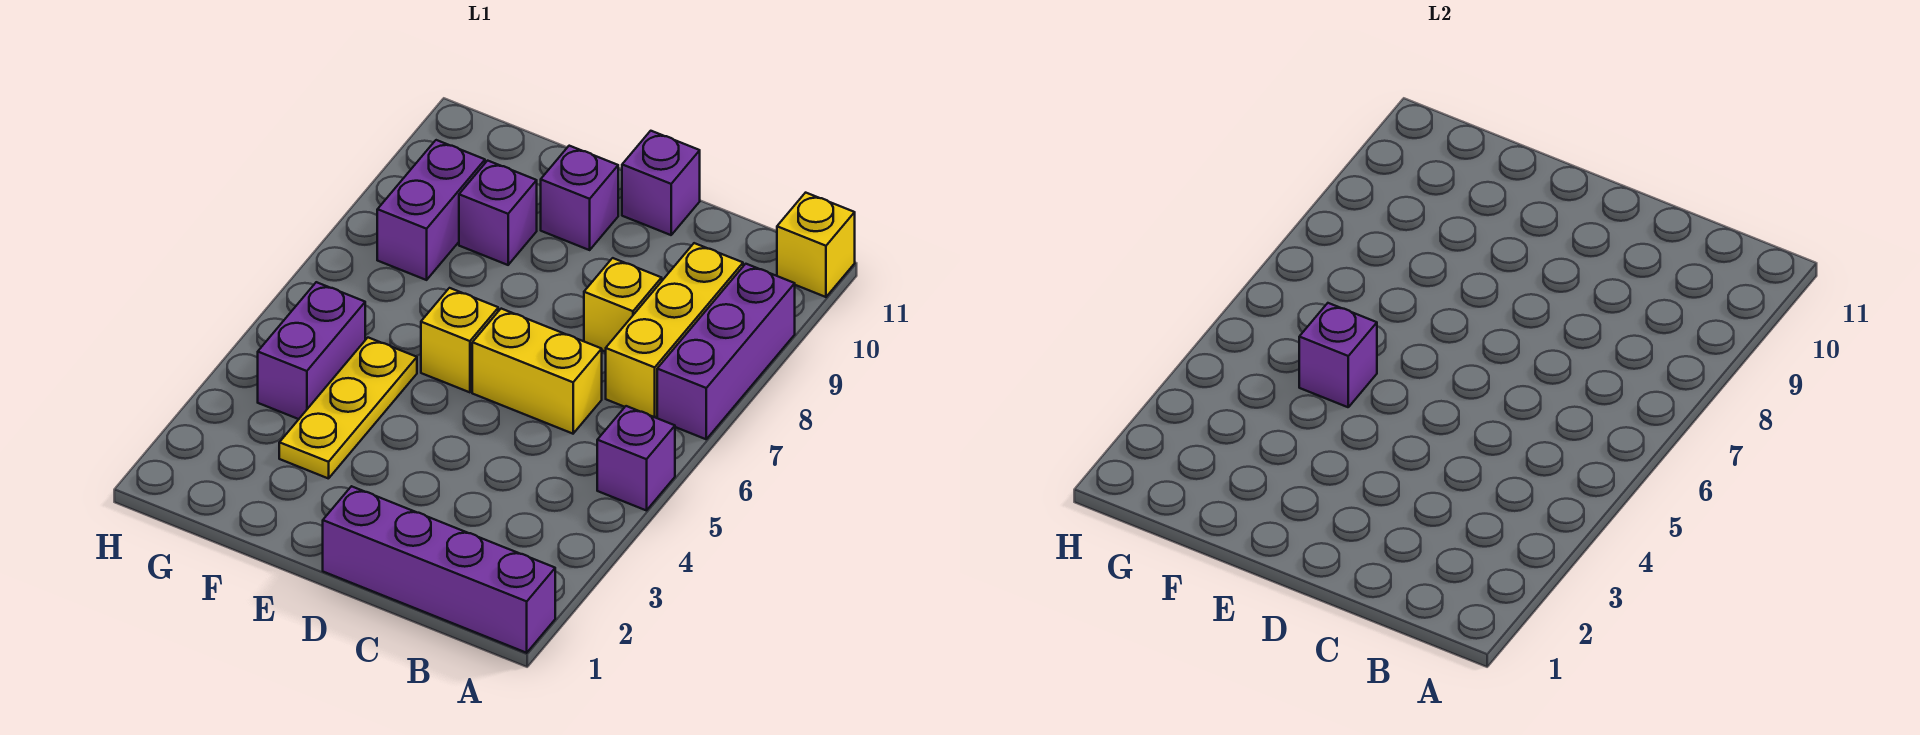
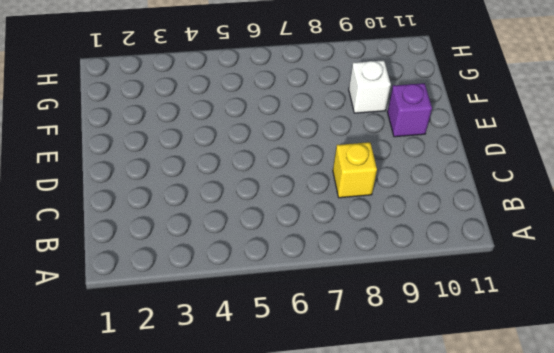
white brick F9 level 1 -> purple brick F9 level 1
none -> purple brick A1:D1 level 1
none -> purple brick A5 level 1
none -> purple brick A7:A9 level 1

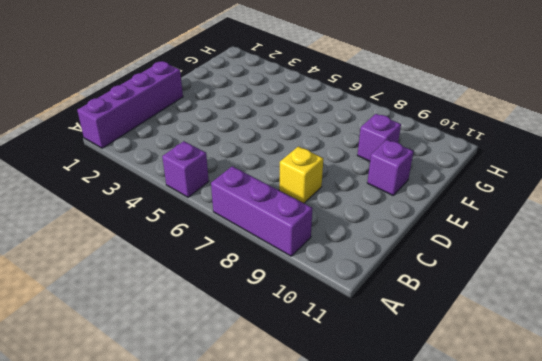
none -> yellow brick A11 level 1
none -> yellow brick B7:B9 level 1
none -> yellow brick C6:D6 level 1

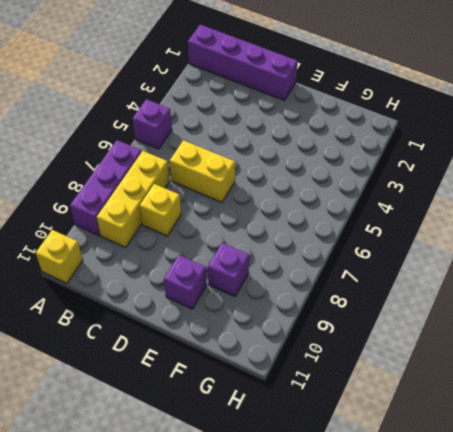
none -> purple brick D11 level 1
none -> yellow brick E6 level 1
none -> yellow plate F3:F5 level 1

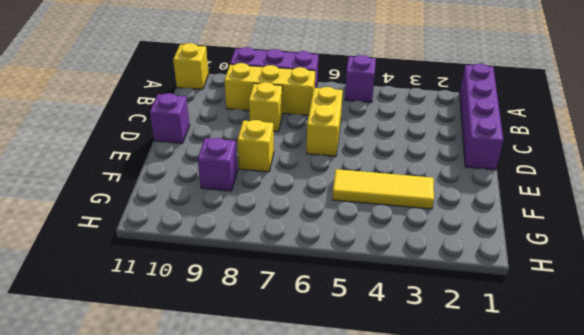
yellow brick E8 level 1 -> yellow brick E6 level 1
yellow tile F3:F5 level 1 -> yellow plate F3:F5 level 1
none -> purple brick E10 level 1
none -> purple brick G4:G5 level 1
none -> purple brick G8:G9 level 1

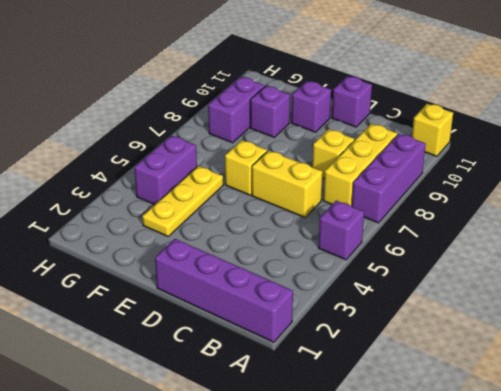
none -> purple brick F5 level 2

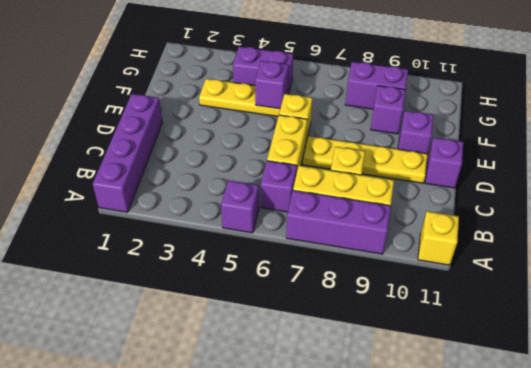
purple brick B6 level 1 -> none
yellow plate D7:D10 level 1 -> none

